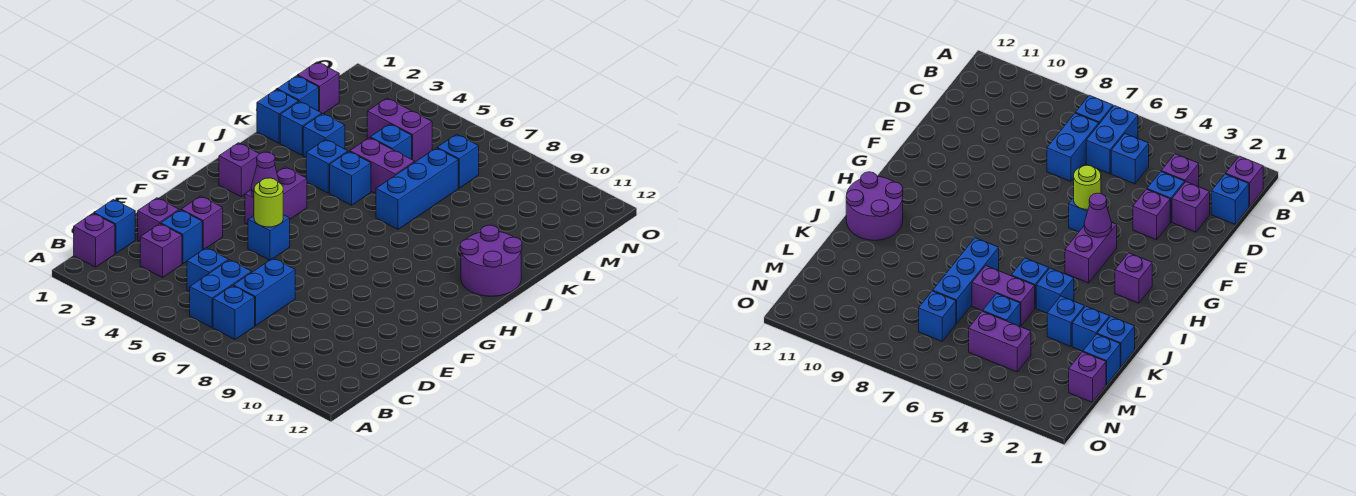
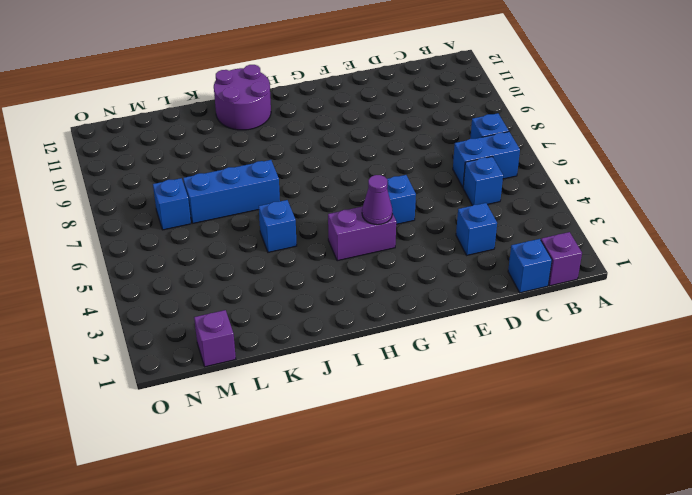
none -> purple brick C3 level 1
none -> blue brick C7:D7 level 1
none -> purple brick D2 level 1

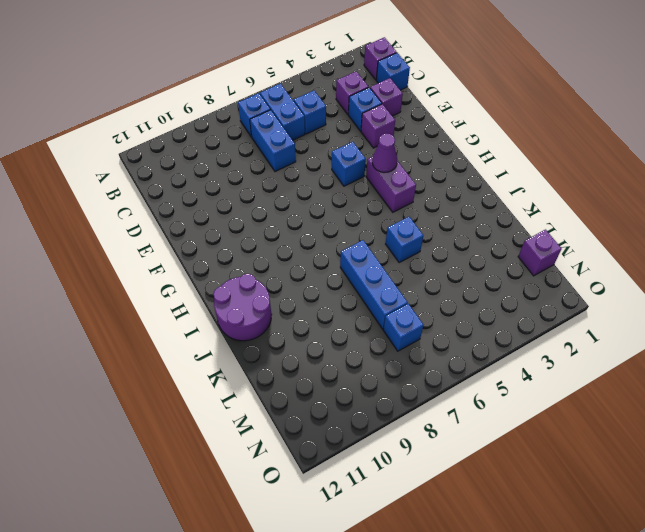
none -> purple brick H2 level 1
none -> blue brick J4 level 1
none -> blue brick K1 level 1

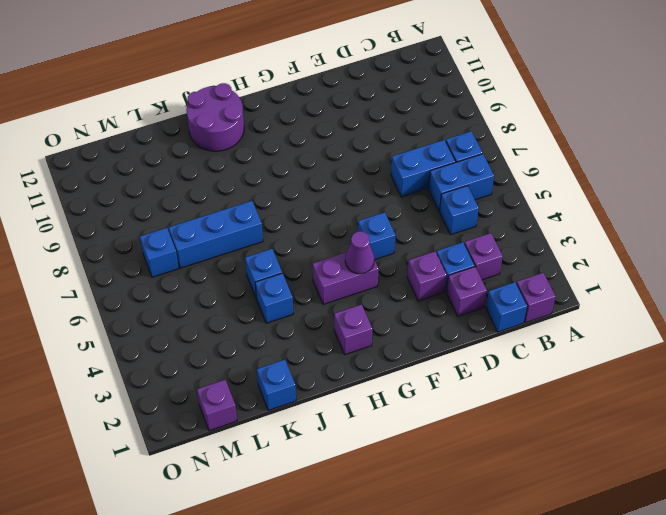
none -> blue brick K2 level 1
none -> blue brick K3 level 1
none -> purple brick K5:K6 level 1

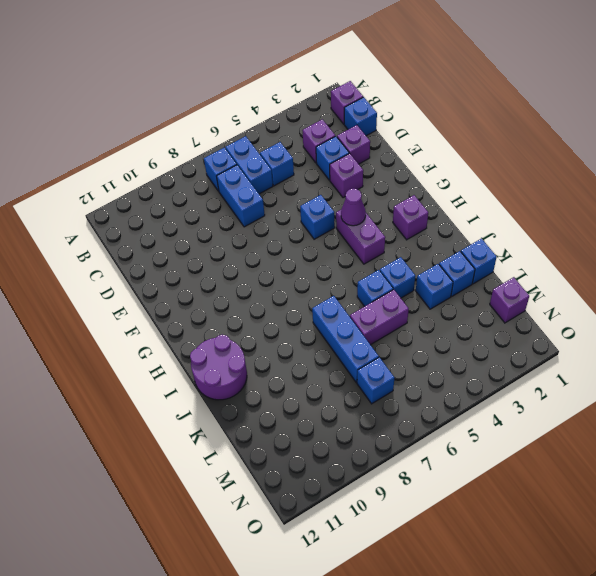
none -> blue brick L1 level 1
none -> blue brick L5 level 1
none -> purple brick M4:M5 level 1

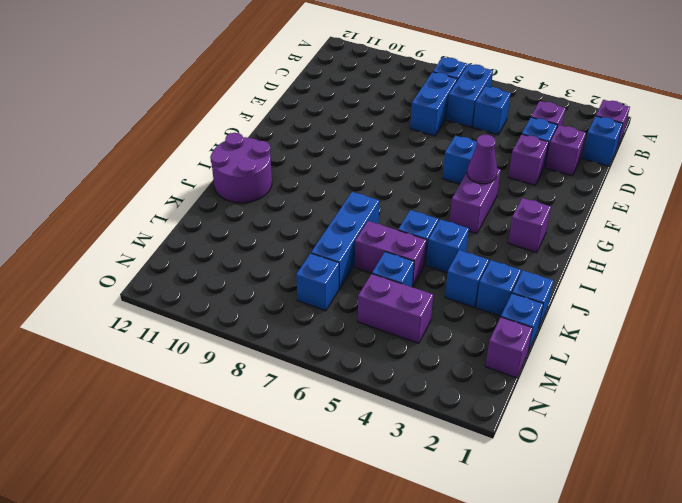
none -> lime round brick F5 level 2

